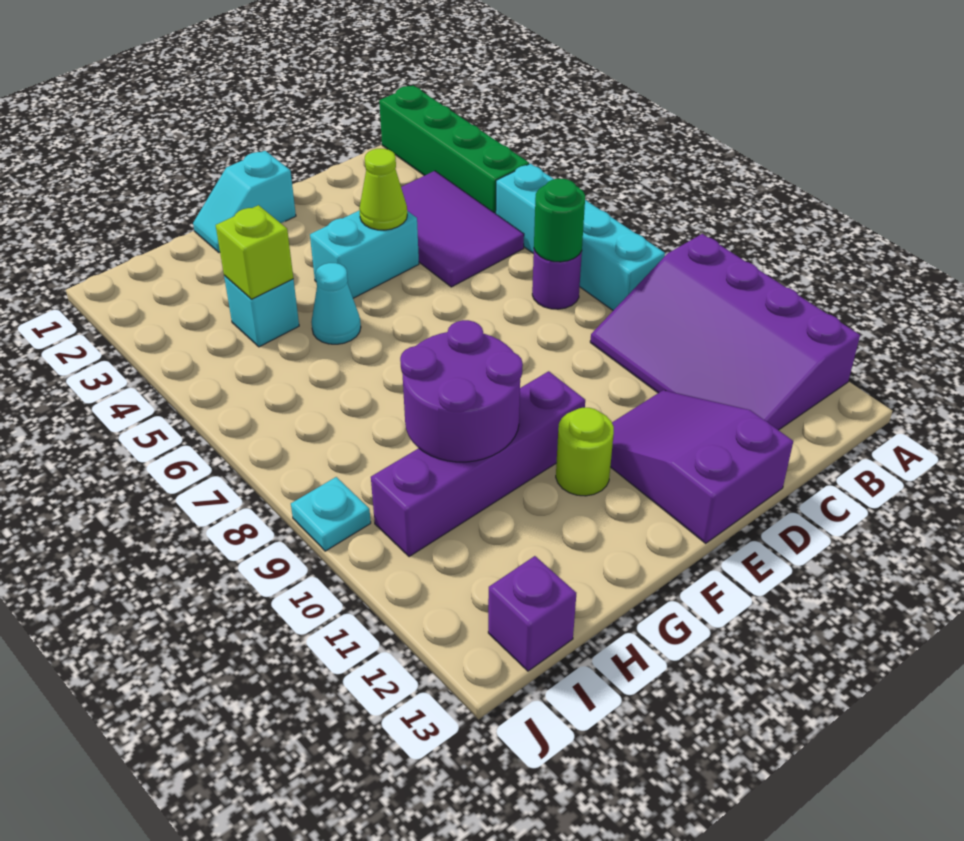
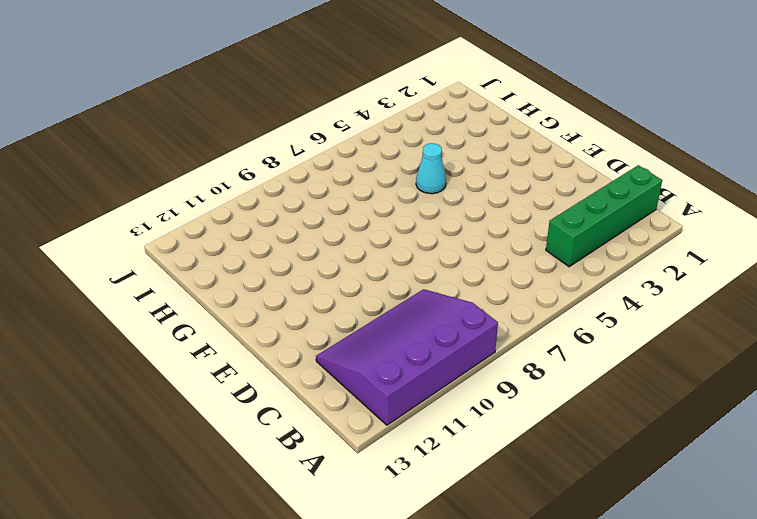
none -> cyan brick B5:B8 level 1
none -> purple tile C3:D5 level 1
none -> purple round brick C7 level 1

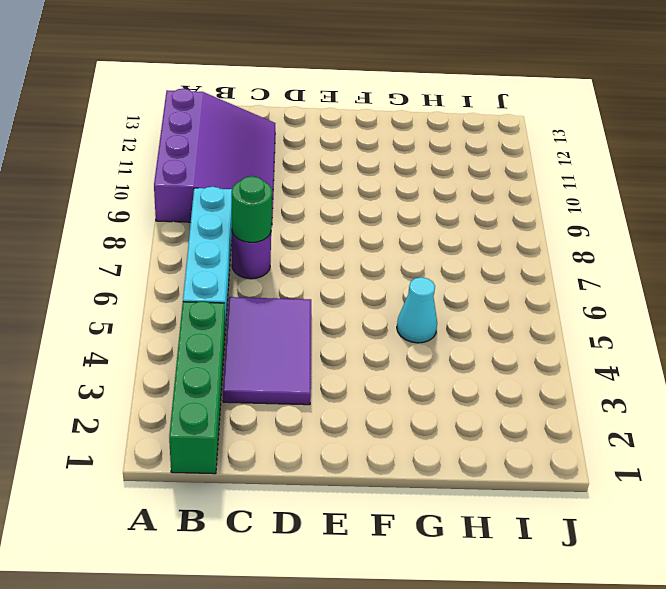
none -> purple slope D11:E13 level 1 top 13
none -> cyan brick E4:F4 level 1
none -> cyan slope F1:G1 level 1 top F

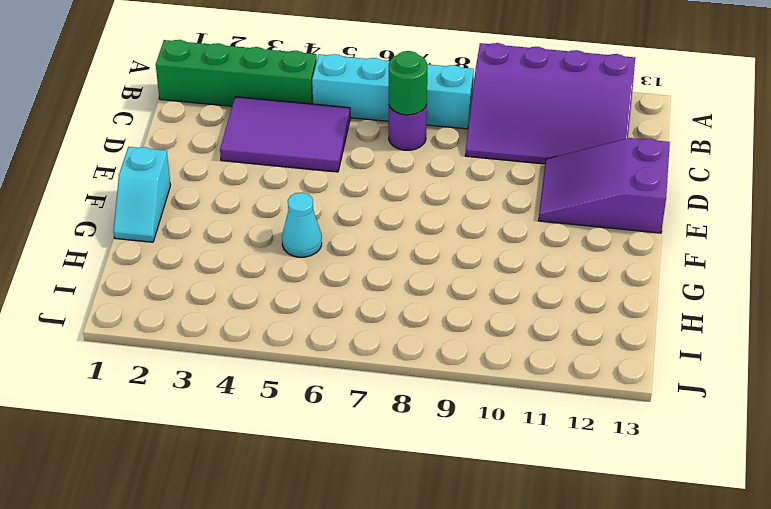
none -> cyan brick E4:F4 level 1
none -> purple brick F10:I10 level 1
none -> lime round brick F11 level 1

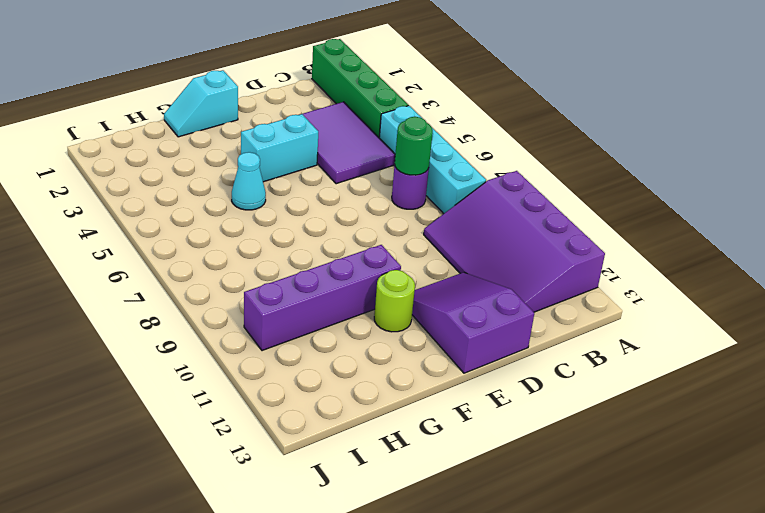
none -> cyan brick H4 level 1
none -> purple brick I13 level 1
none -> cyan plate J9 level 1

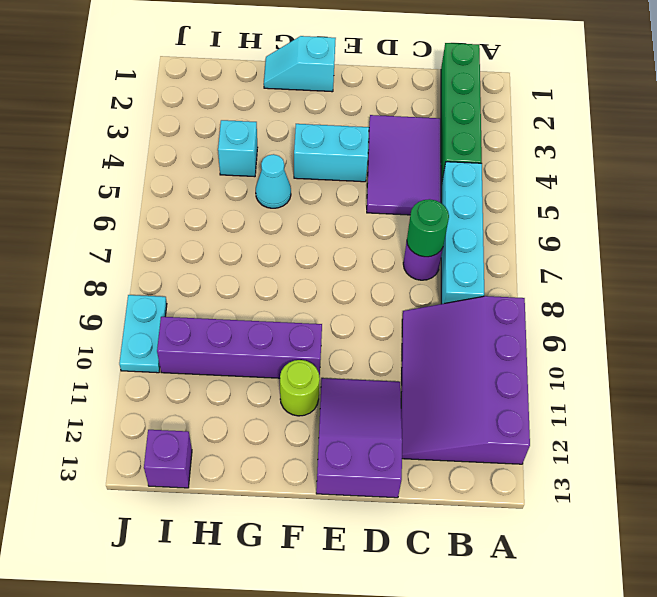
cyan plate J9:J10 level 1 -> cyan plate J9 level 1
none -> lime cone E4 level 2
none -> purple round brick G9:H10 level 2
none -> lime brick H4 level 2

